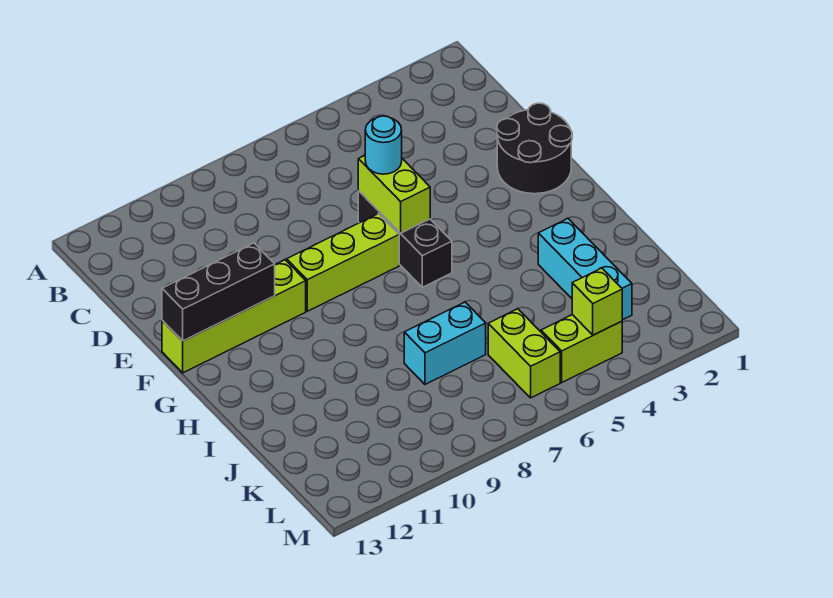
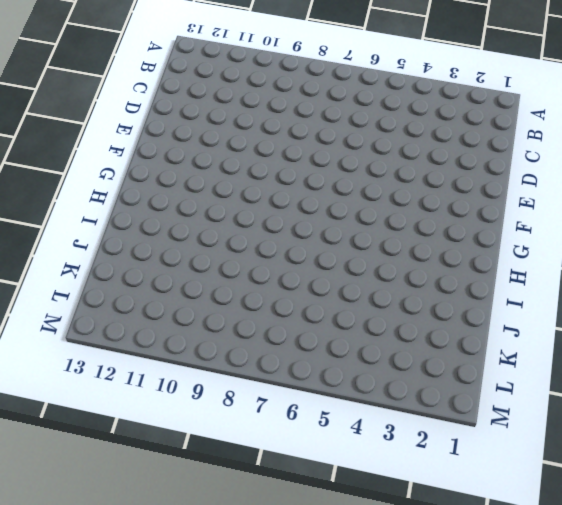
none -> black round brick E1:F2 level 1
none -> black brick E6:G6 level 1
none -> lime brick F7:F9 level 1

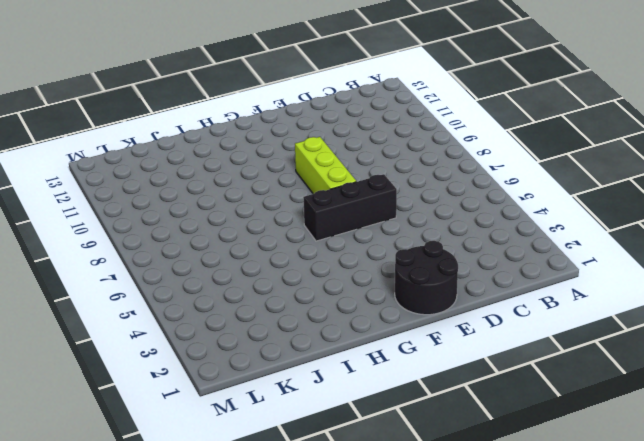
none -> lime brick F10:F13 level 1
none -> cyan brick I3:K3 level 1
none -> cyan brick J7:J8 level 1

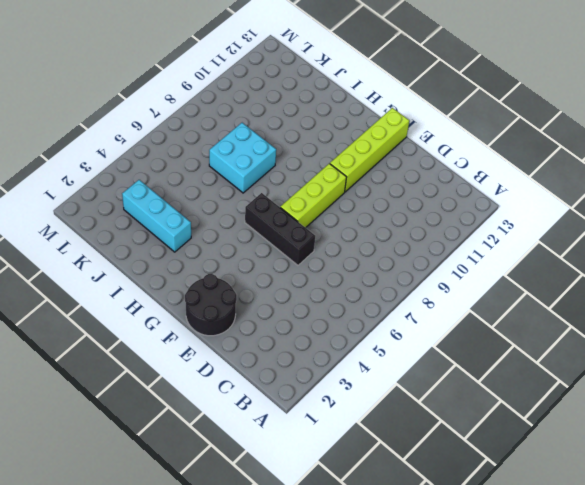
cyan brick I7:J8 level 1 -> cyan brick J7:J8 level 1
none -> lime brick K6:L6 level 1
none -> lime brick L4:L5 level 1
none -> lime brick E6:F6 level 2

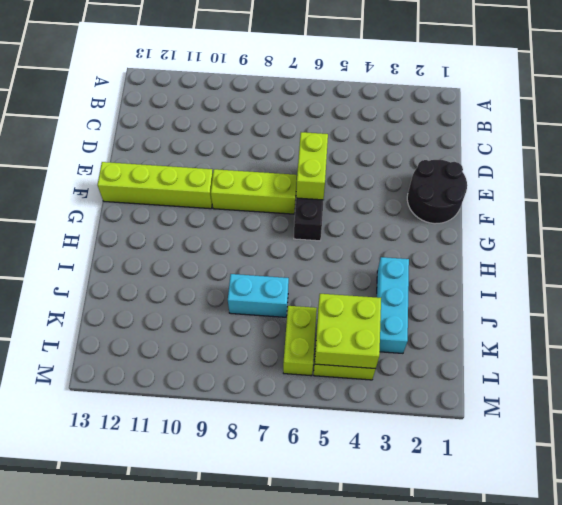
lime brick K4:L5 level 2 -> lime brick L4 level 2
none -> black brick F11:F13 level 2
none -> cyan round brick E6 level 3

